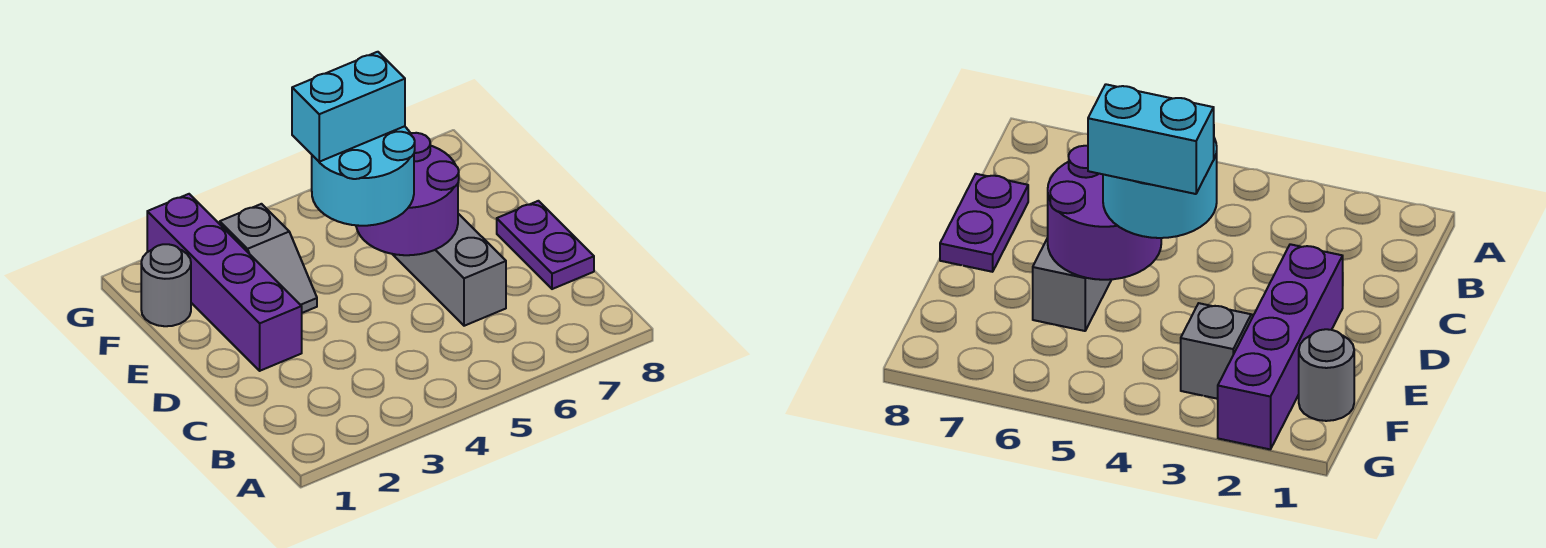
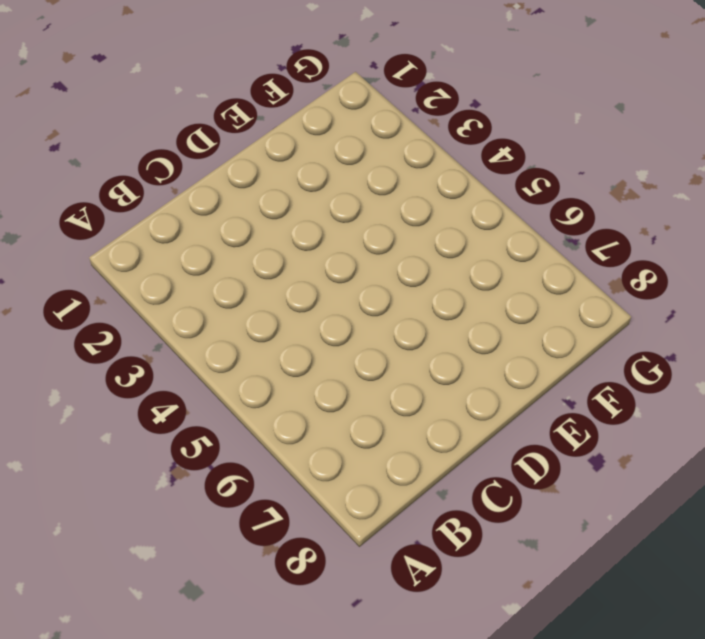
none -> grey brick C6:E6 level 1
none -> purple plate C8:D8 level 1

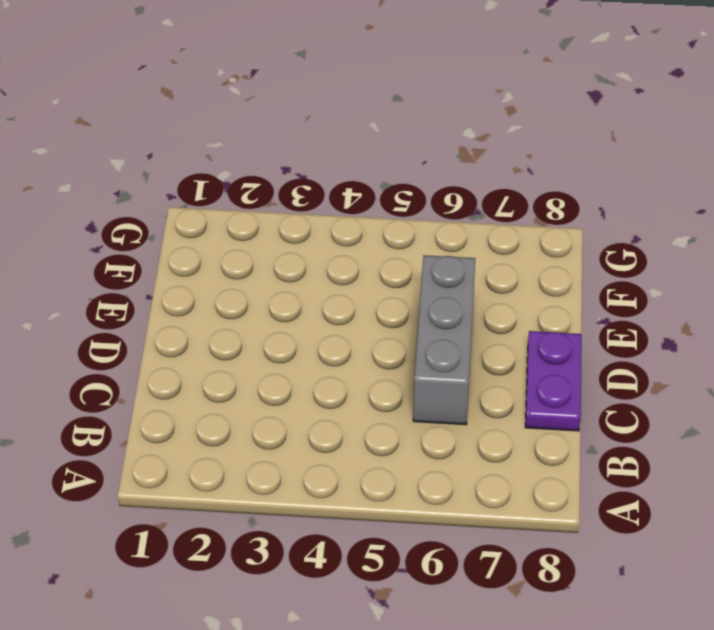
none -> purple brick D2:G2 level 1
none -> grey slope E3:F3 level 1 top F

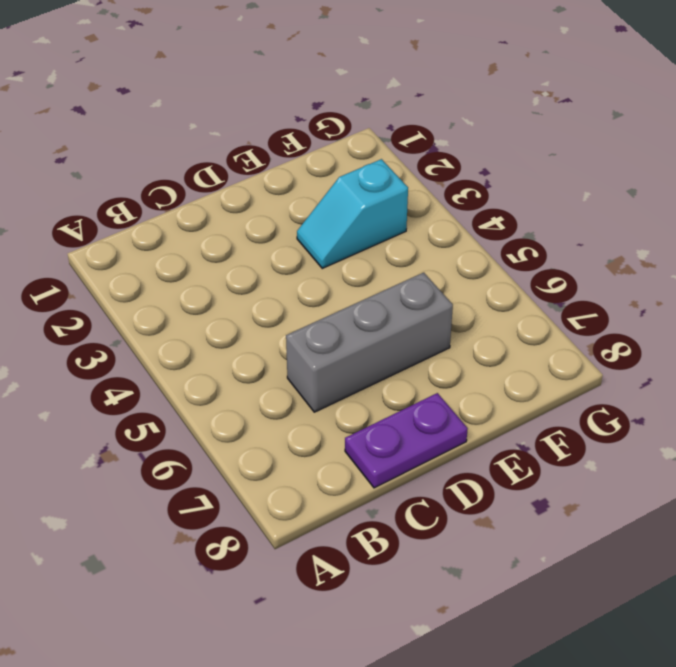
cyan slope E3:F3 level 1 top F -> grey slope E3:F3 level 1 top F
none -> purple brick D2:G2 level 1
none -> grey round brick F1 level 1

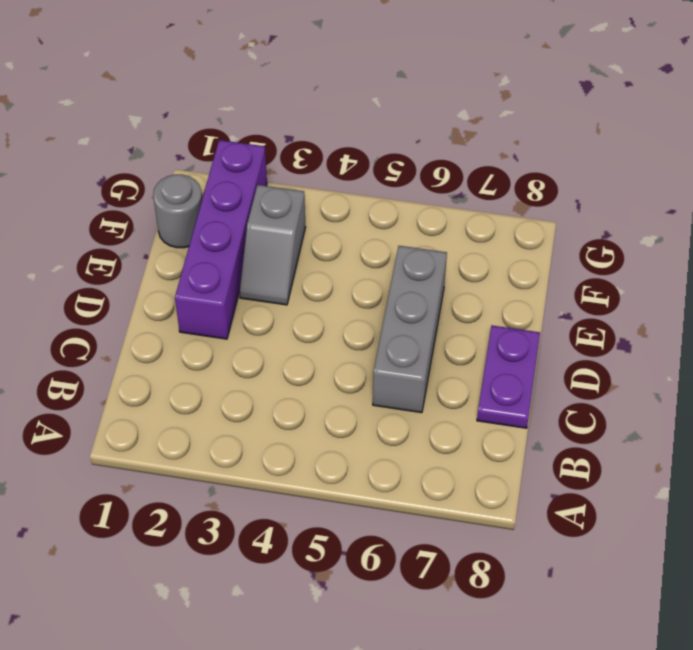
none -> purple round brick D5:E6 level 2
none -> cyan round brick D4:E5 level 3

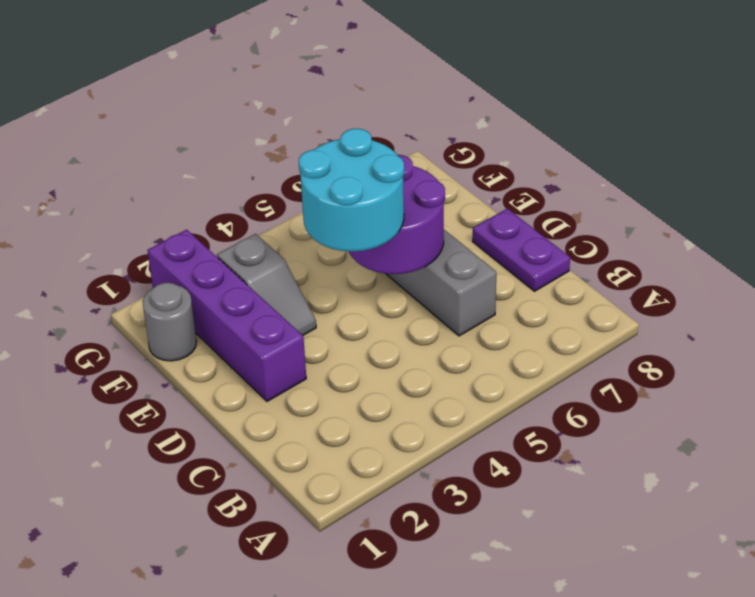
none -> cyan brick E4:E5 level 4

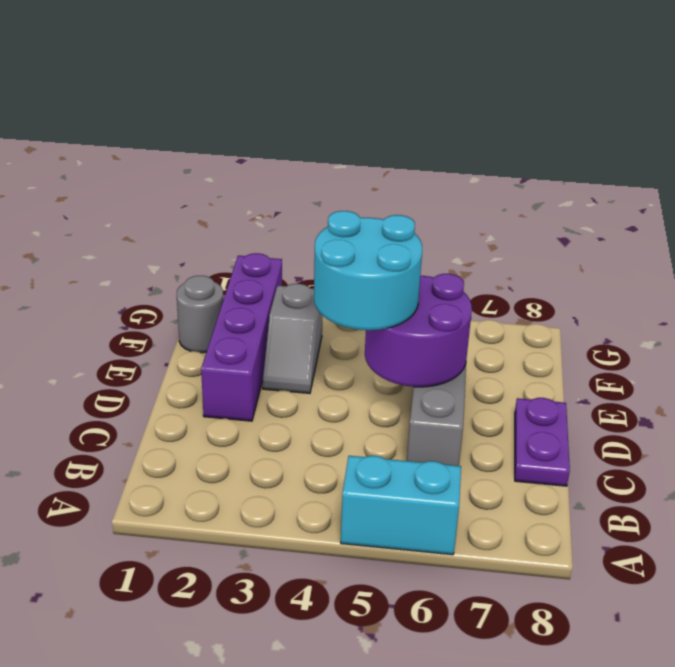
cyan brick A5:A6 level 1 -> cyan brick E4:E5 level 4

